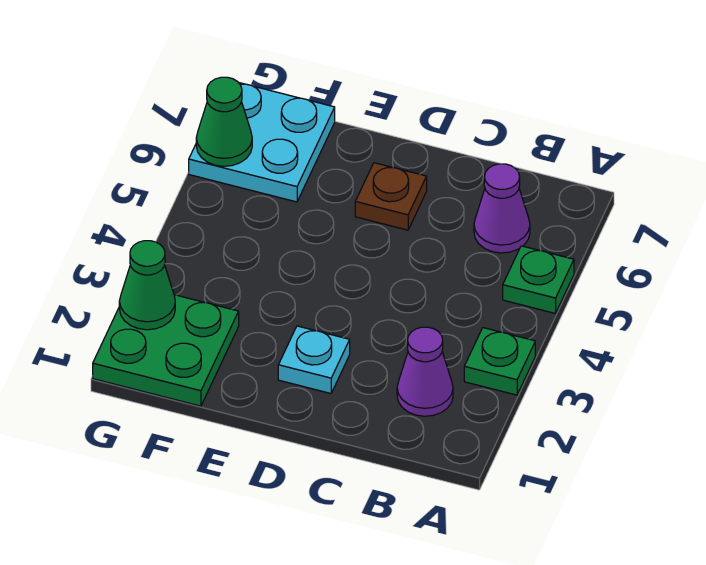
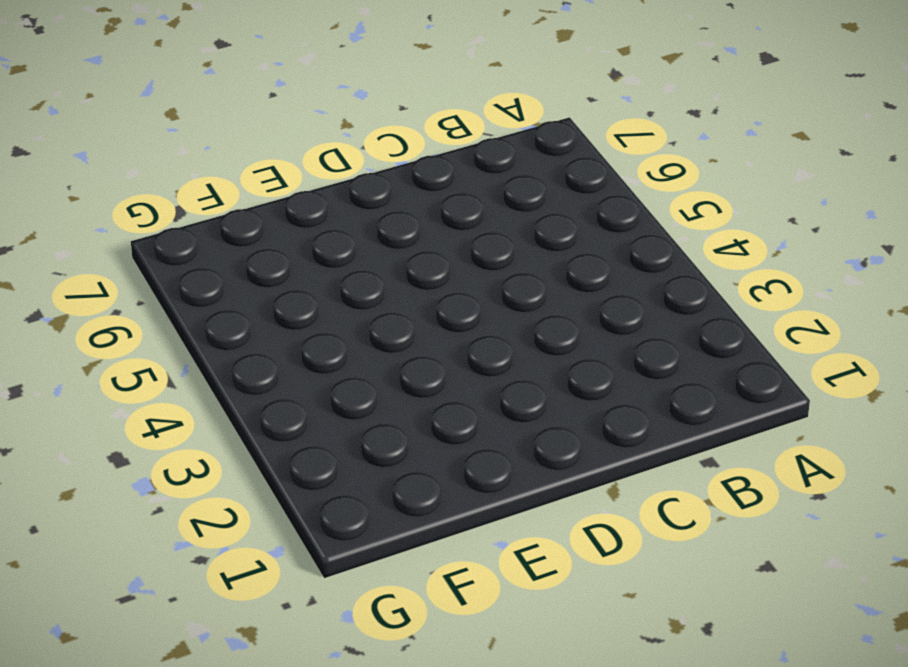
none -> green plate A3 level 1
none -> green plate A5 level 1

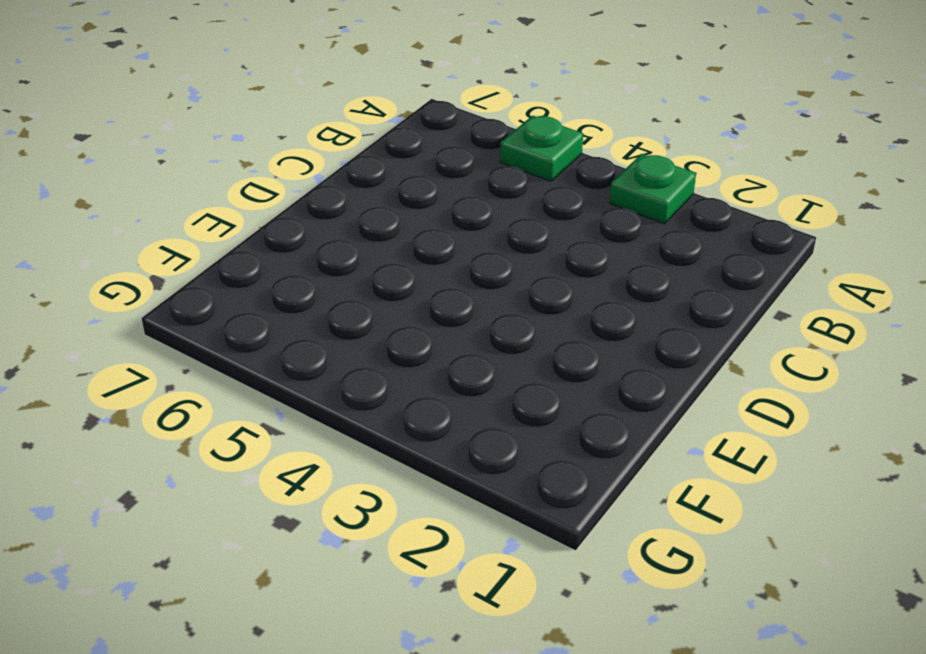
none -> purple cone B2 level 1
none -> purple cone B6 level 1

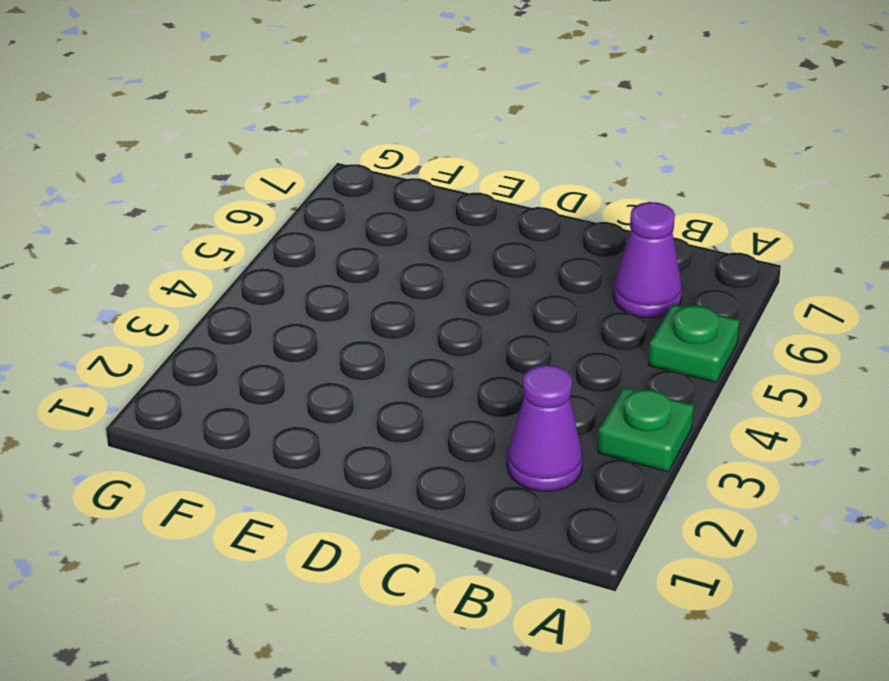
none -> cyan plate D2 level 1
none -> brown plate D6 level 1

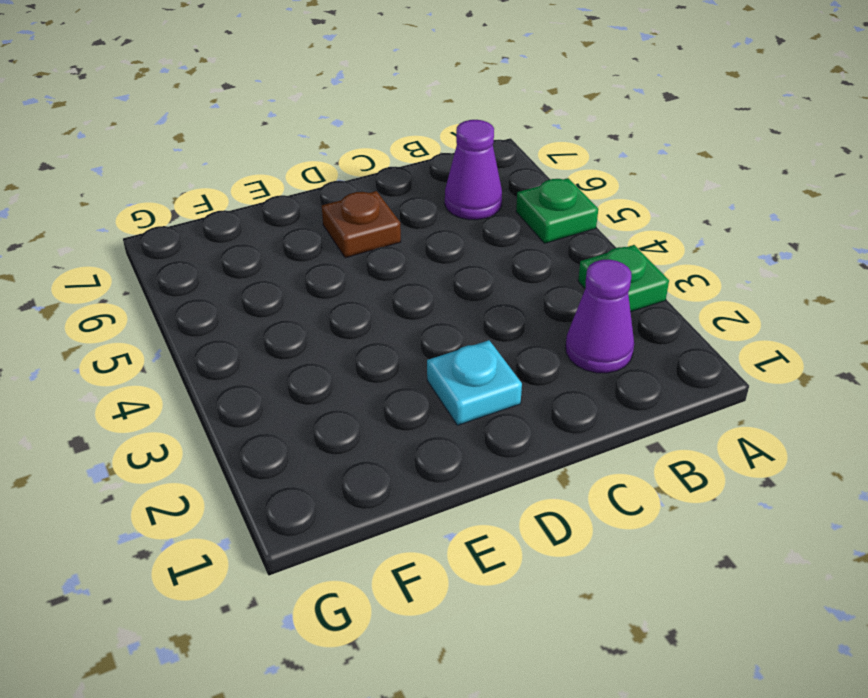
none -> green plate F1:G2 level 1
none -> cyan plate F6:G7 level 1

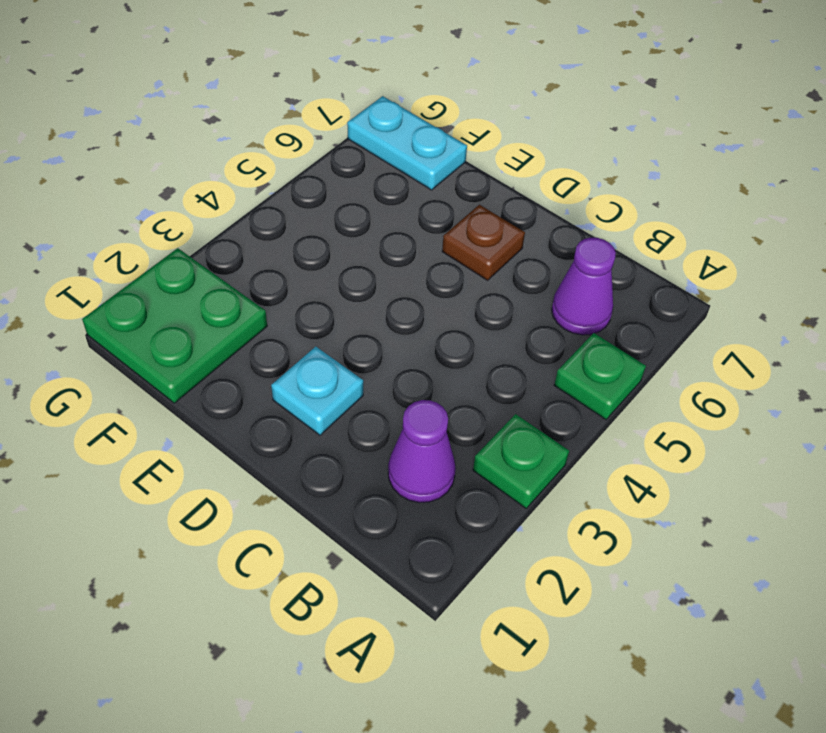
cyan plate F7:G7 level 1 -> cyan plate F6:G7 level 1
none -> green cone G2 level 2
none -> green cone G6 level 2

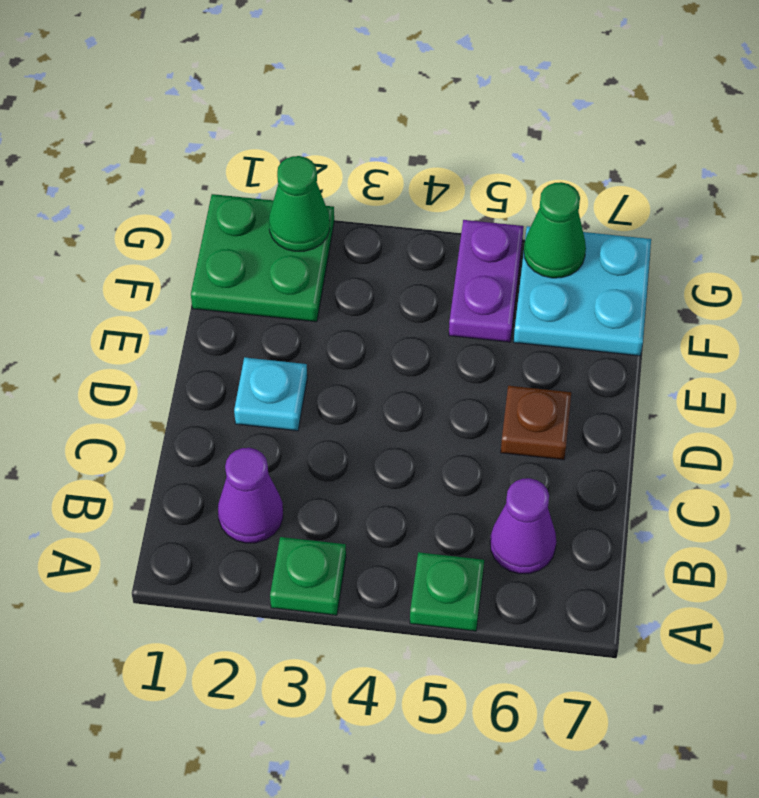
purple plate F5:G5 level 1 -> none

